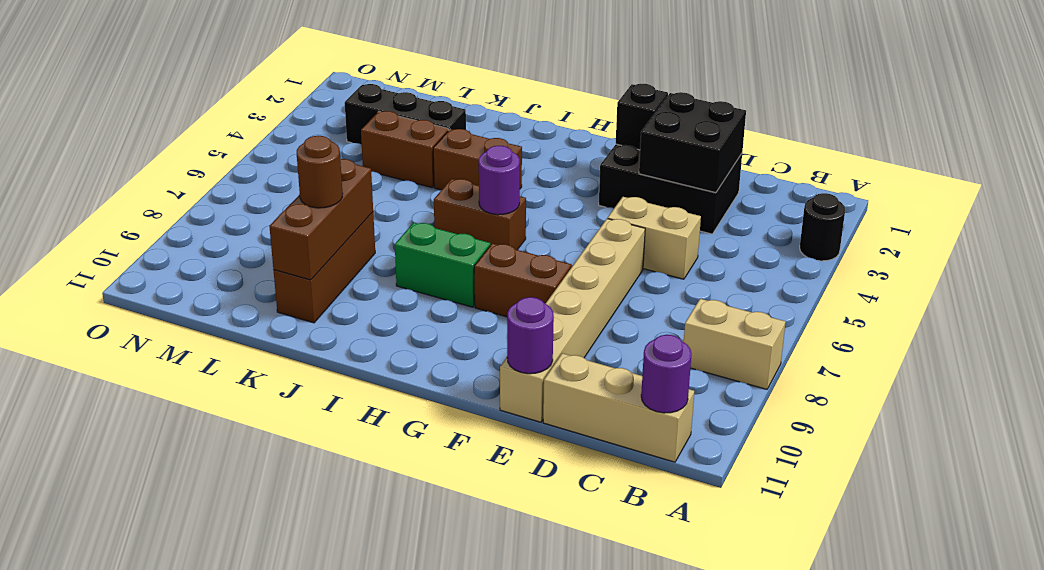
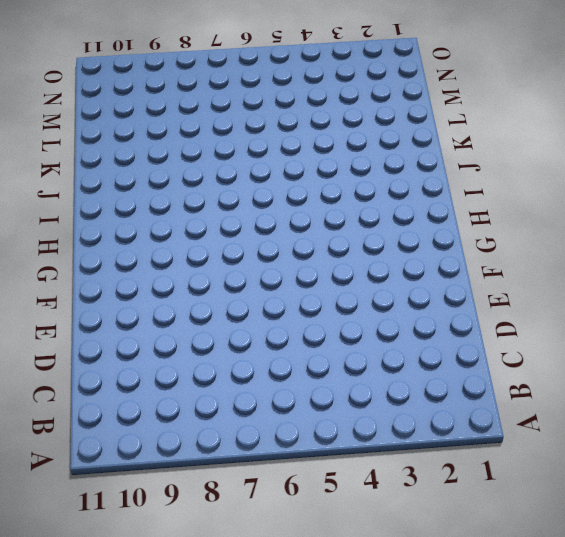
none -> black round brick A3 level 1
none -> tan brick A8:B8 level 1
none -> tan brick B11:D11 level 1

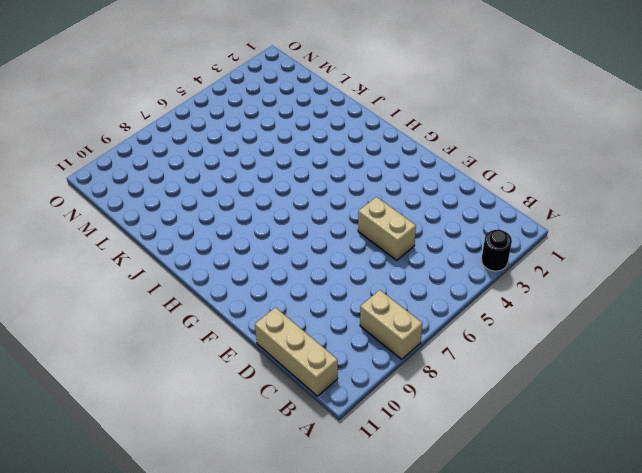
none -> black brick D2:F3 level 1
none -> tan brick E6:E11 level 1
none -> brown brick F8:G8 level 1

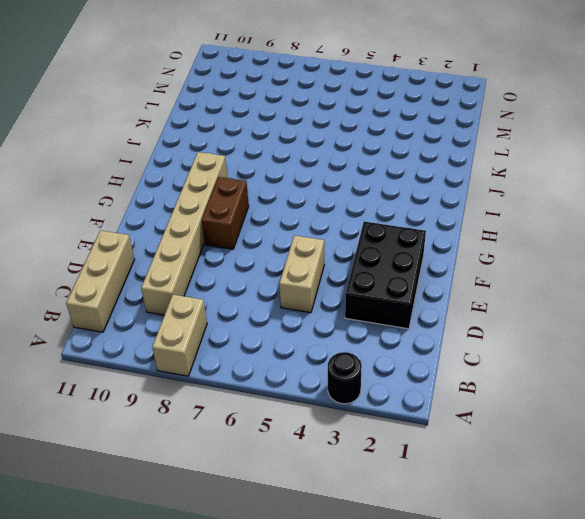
tan brick C9:H9 level 1 -> tan brick E6:E11 level 1
none -> brown brick H6:I6 level 1
none -> green brick H8:I8 level 1
none -> brown brick I4:J4 level 1

